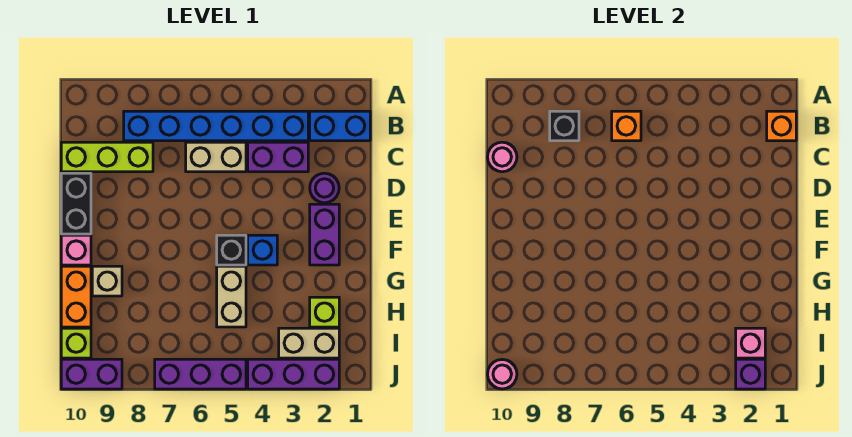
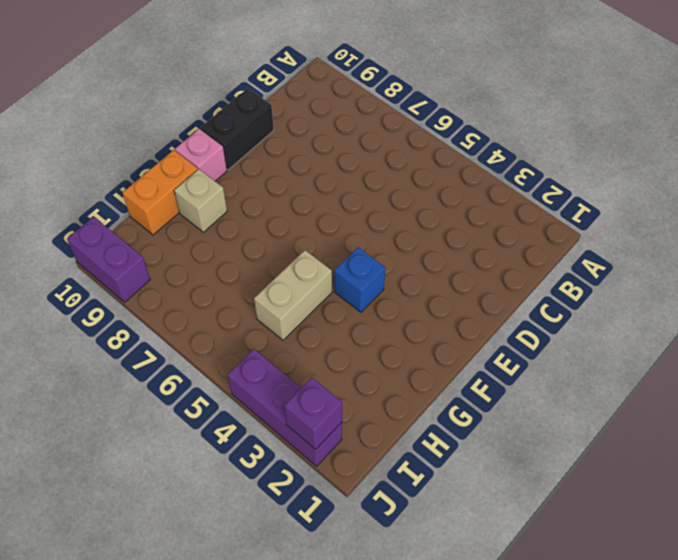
none -> blue brick B1:B2 level 1
none -> blue brick B3:B8 level 1
none -> purple brick C3:C4 level 1

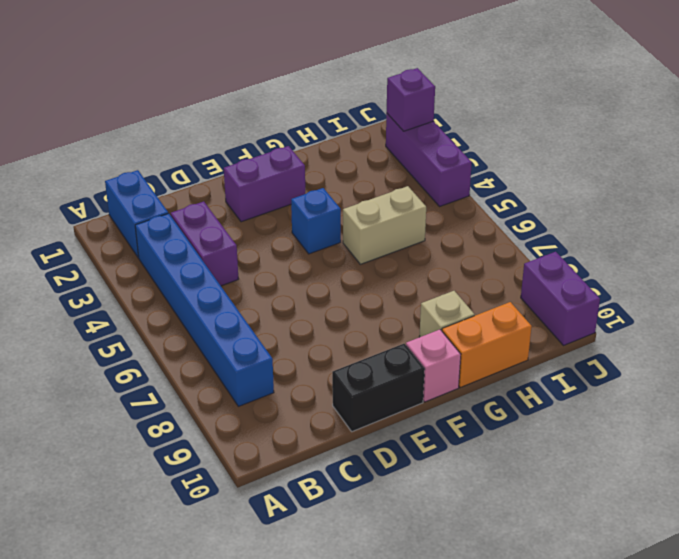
none -> tan brick C5:C6 level 1
none -> lime brick C8:C10 level 1
none -> purple round brick D2 level 1

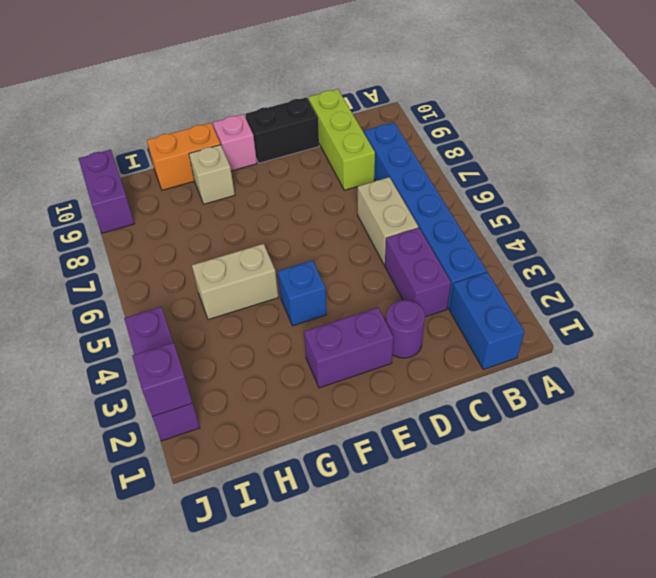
none -> black brick F5 level 1
none -> lime brick H2 level 1
none -> tan brick I2:I3 level 1

